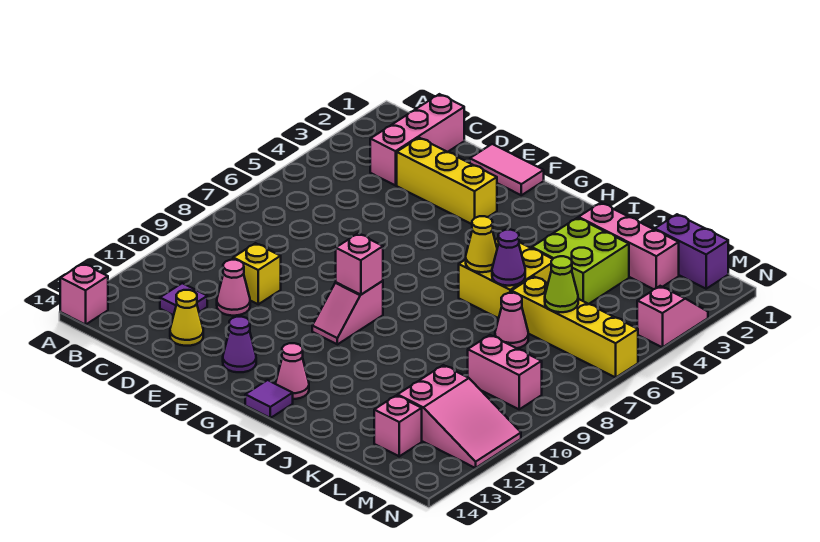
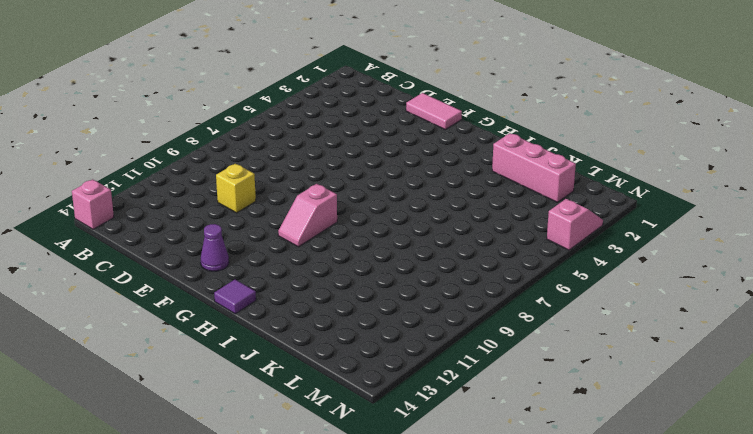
none -> pink brick C1:C3 level 1
none -> purple tile C12 level 1
none -> yellow brick D3:F3 level 1

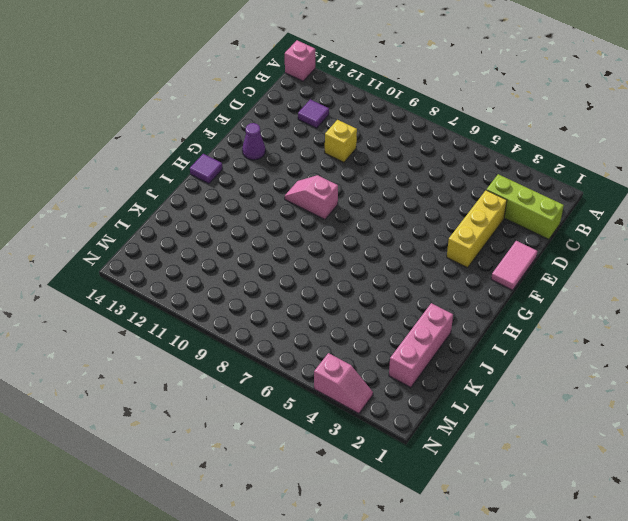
lime brick C1:C3 level 1 -> pink brick C1:C3 level 1
none -> pink cone D11 level 1
none -> yellow cone D13 level 1
none -> pink cone H13 level 1

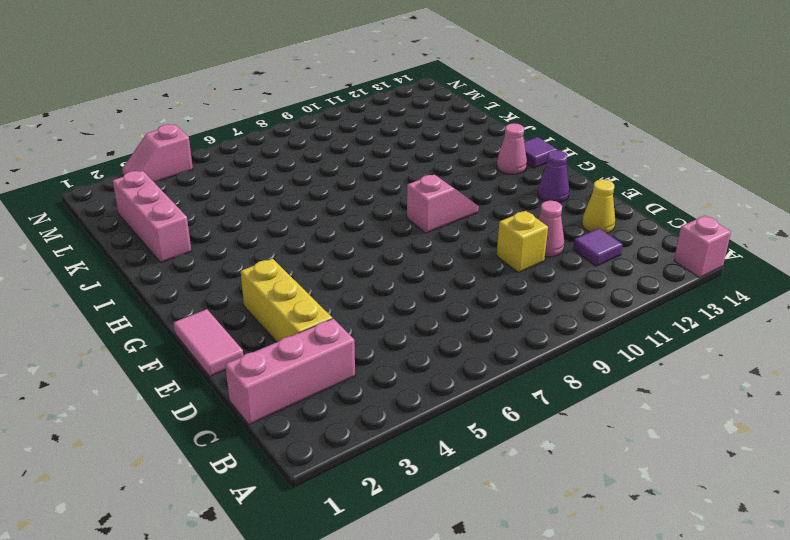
none -> yellow brick I5:J6 level 1
none -> lime brick J3:K4 level 1
none -> yellow brick K6:N6 level 1

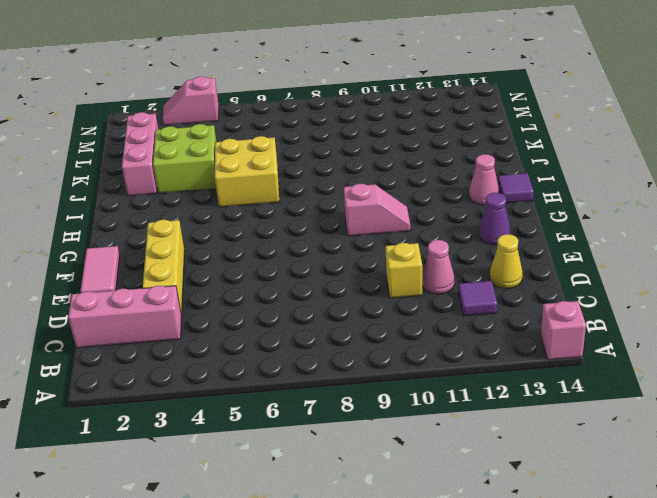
none -> yellow brick K6:N6 level 1
none -> pink cone K7 level 1
none -> purple brick L1:M1 level 1

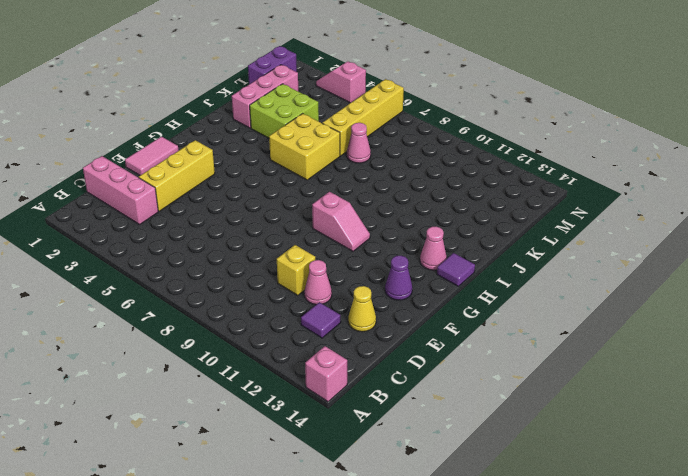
none -> pink brick L9:M9 level 1
none -> pink slope L11:N12 level 1 top L
none -> pink brick L13 level 1

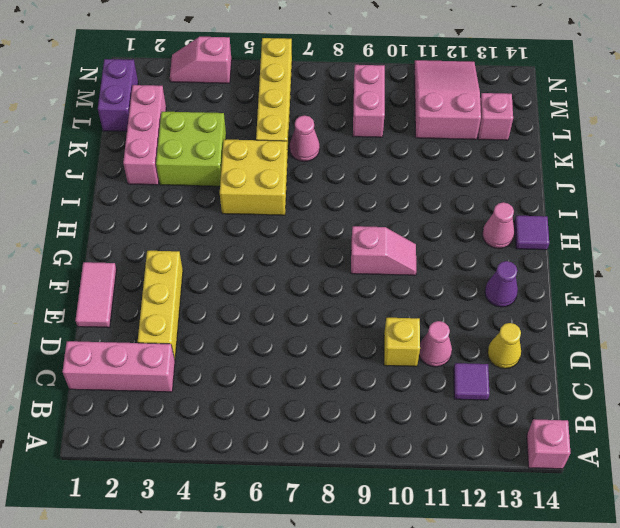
none -> pink brick G9 level 2
none -> yellow cone I6 level 2
none -> purple cone J6 level 2

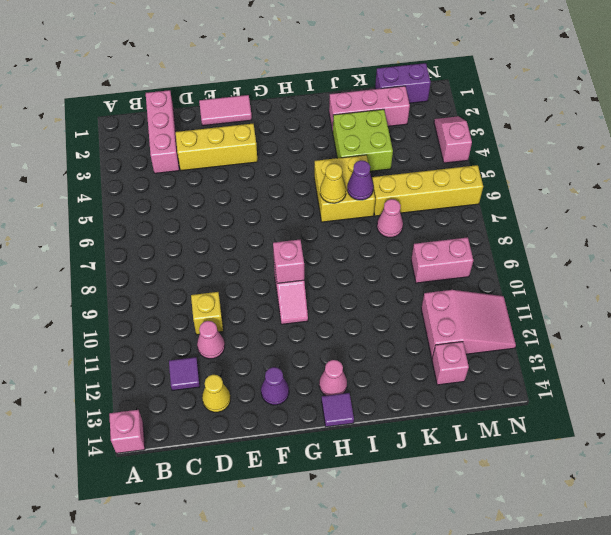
none -> lime cone L6 level 2

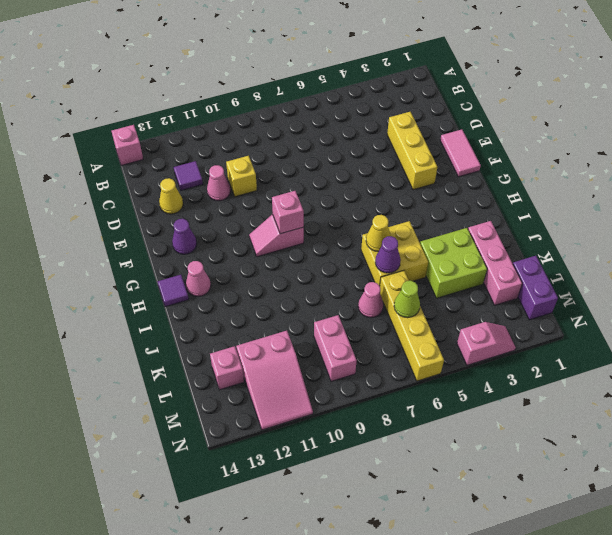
none -> pink brick C1:C3 level 1

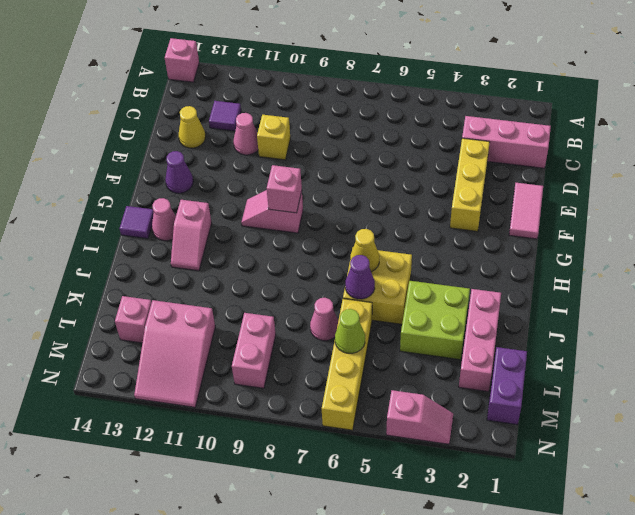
pink slope H12:I12 level 1 top H -> none

